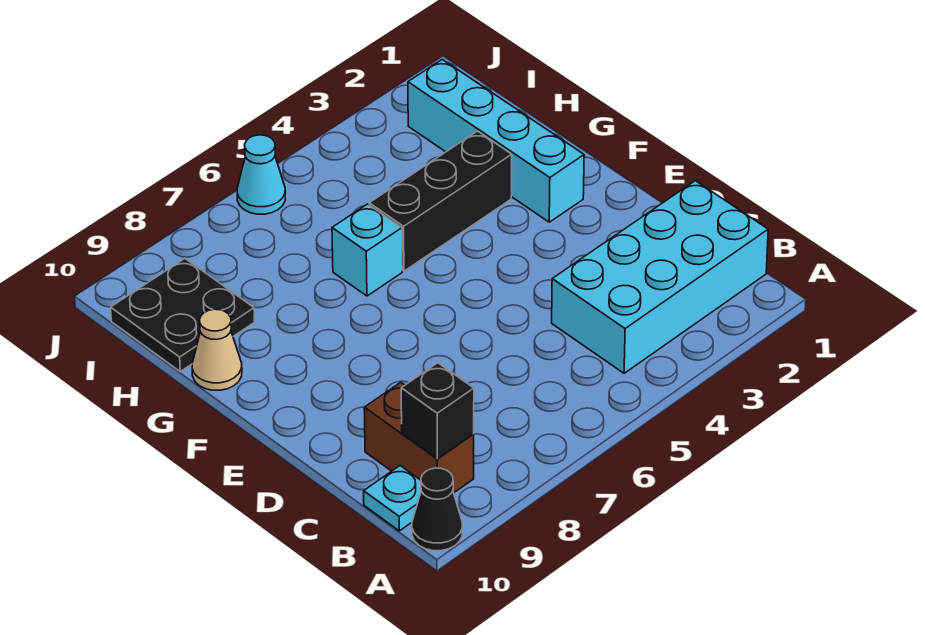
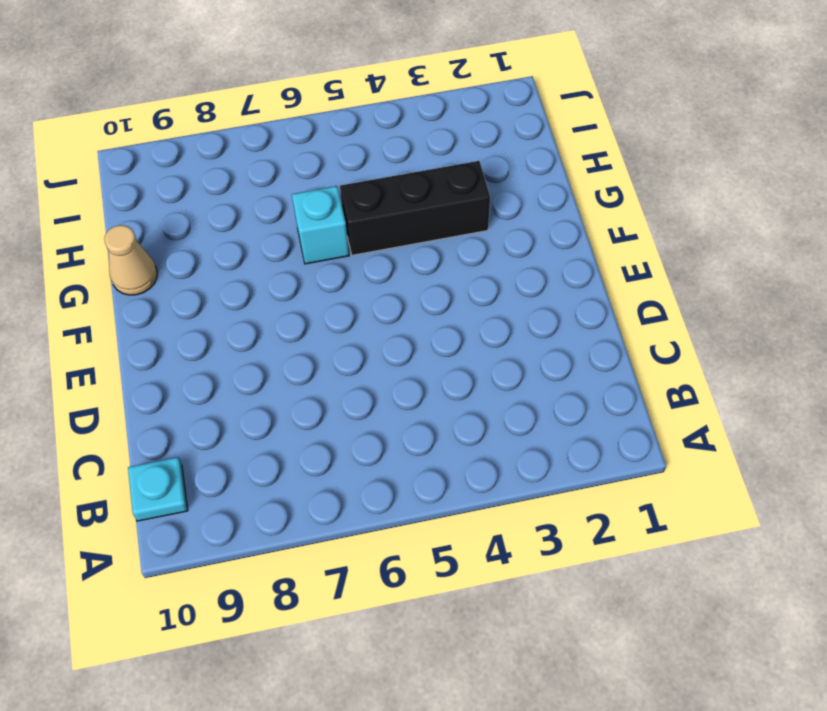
none -> black cone A10 level 1
none -> cyan brick B1:C4 level 1

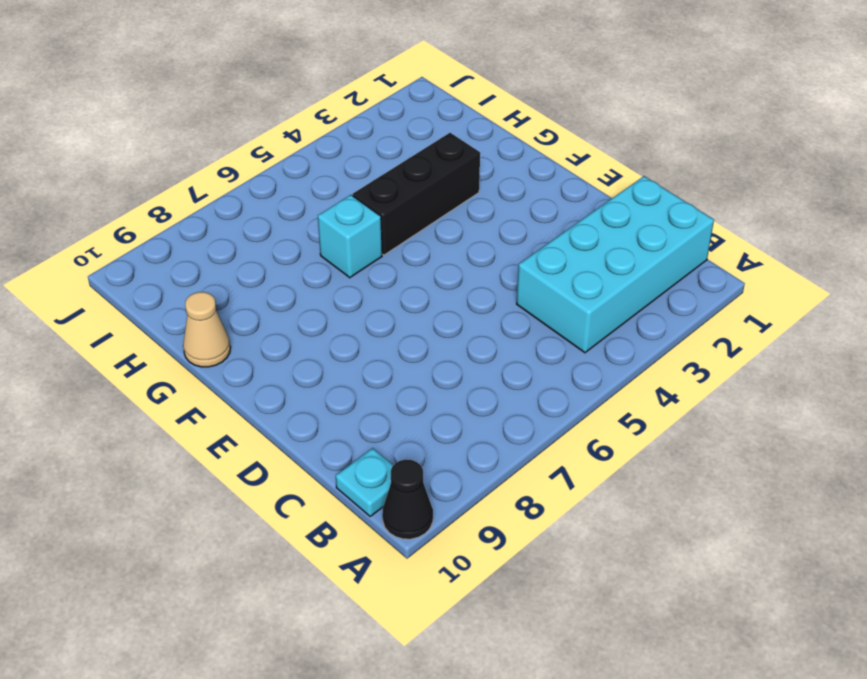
none -> brown brick B9:C9 level 1
none -> cyan brick F2:I2 level 1

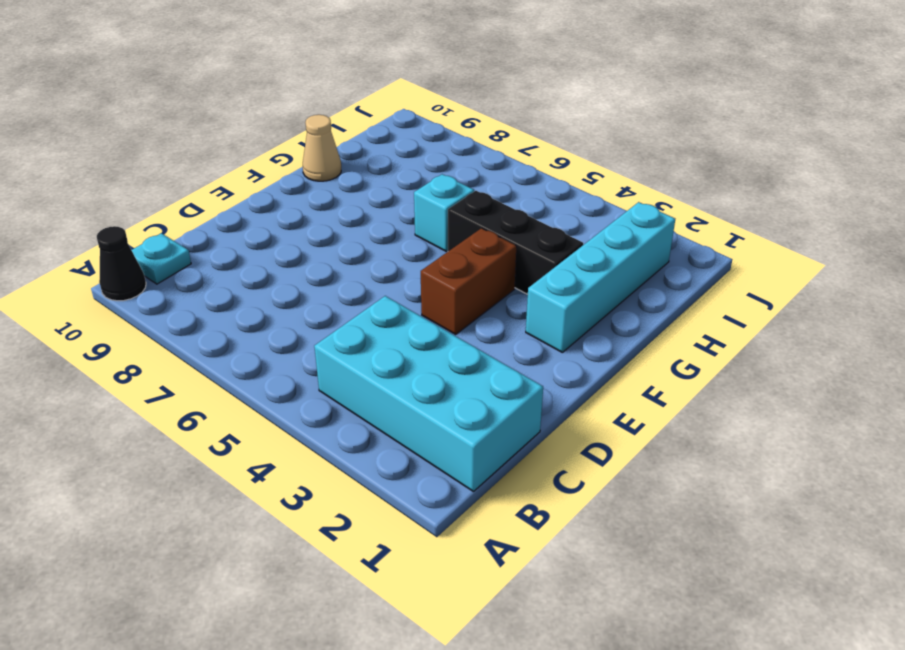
brown brick E4:F4 level 1 -> brown brick B9:C9 level 1
none -> black plate H9:I10 level 1
none -> cyan cone J6 level 1

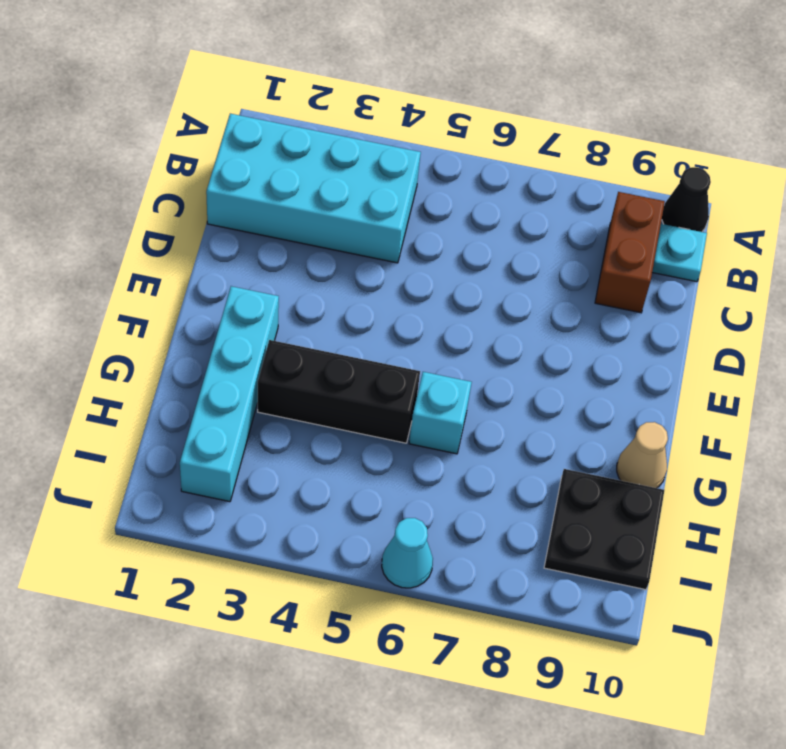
none -> black brick B9 level 2

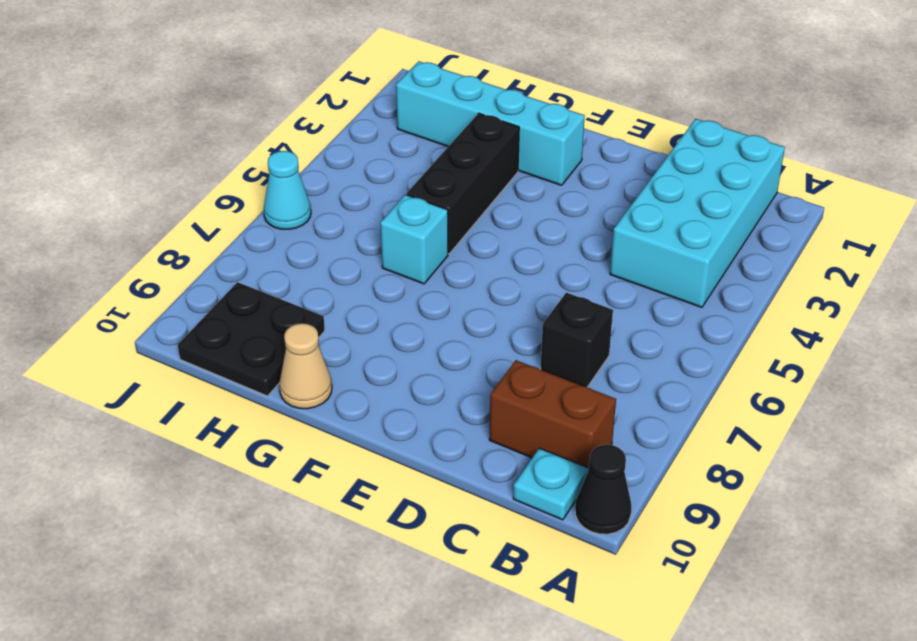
black brick C7 level 1 -> black brick B9 level 2

